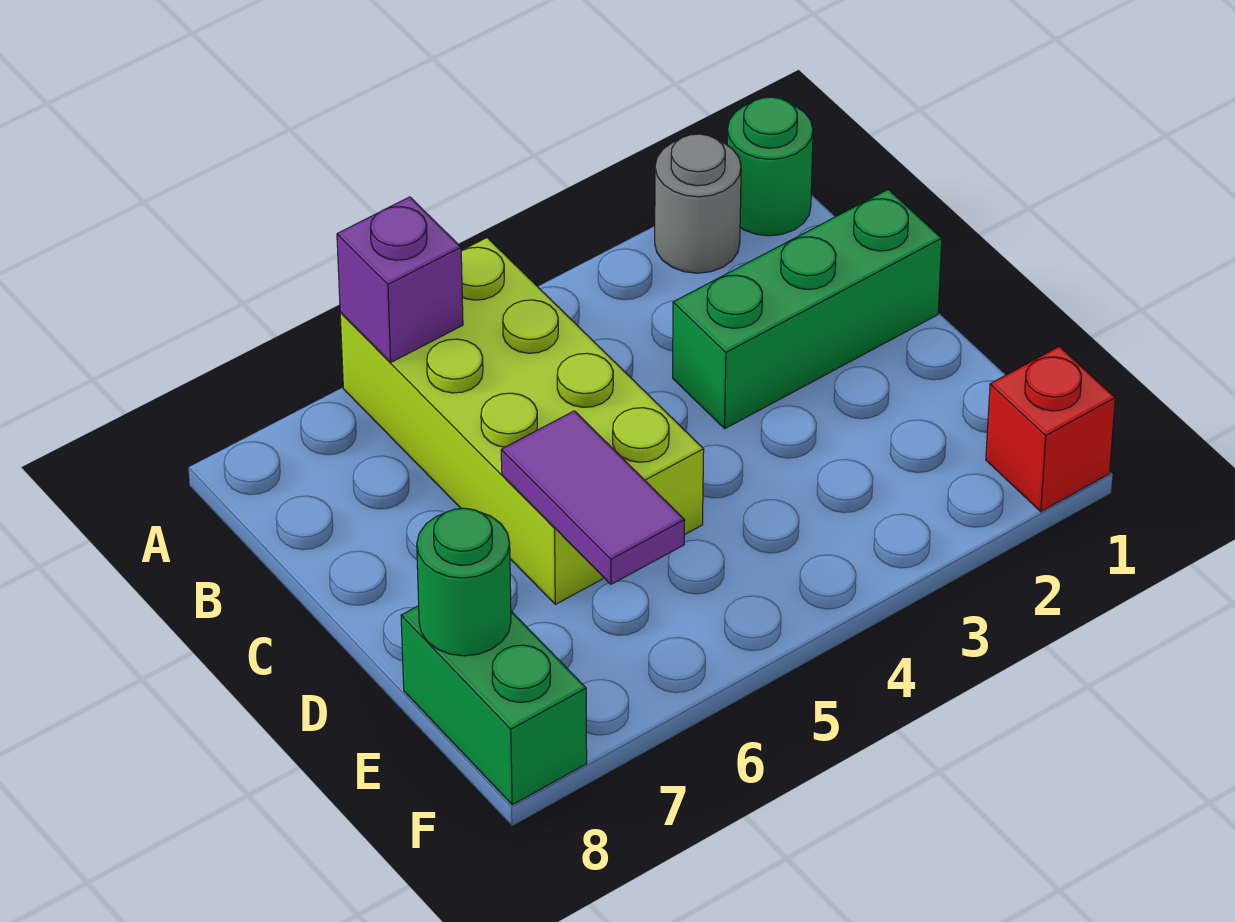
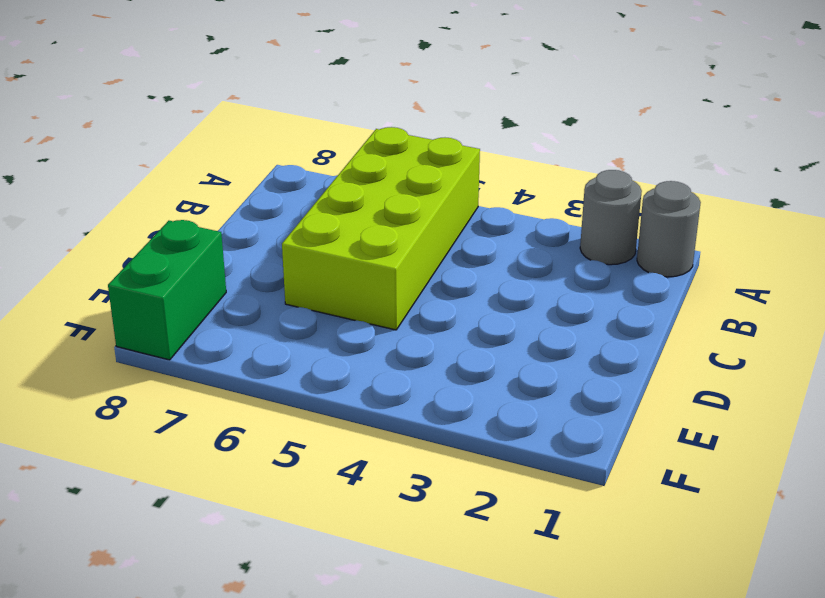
grey round brick A1 level 1 -> green round brick A1 level 1
none -> green brick C1:C3 level 1
none -> red brick F1 level 1

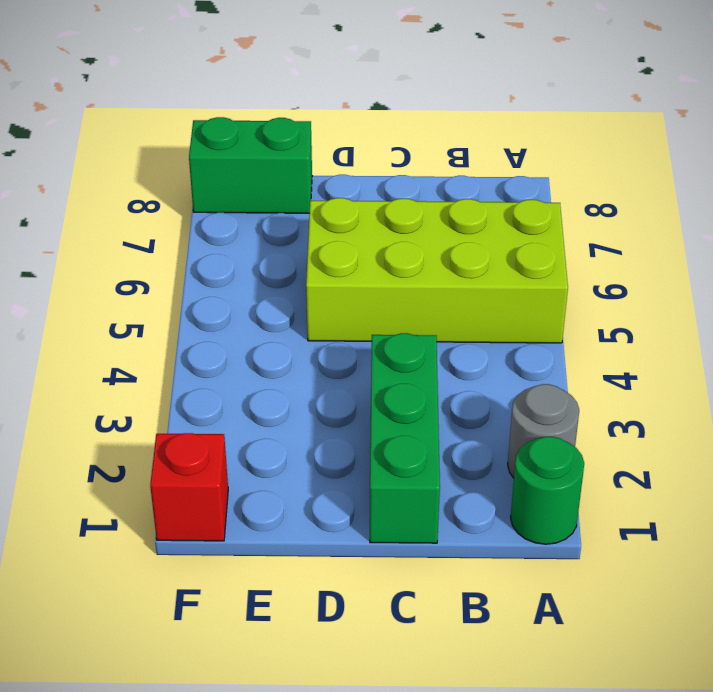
none -> purple brick A6 level 2
none -> purple tile D6:E6 level 2

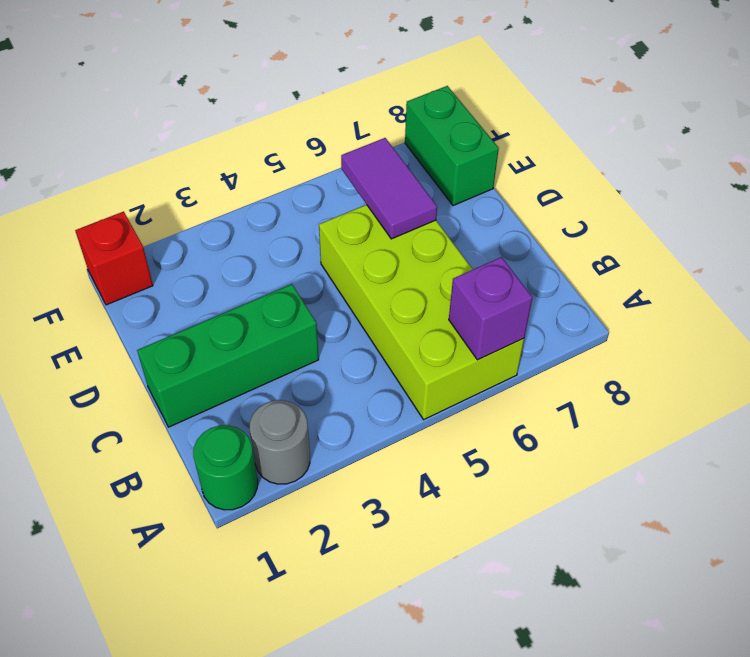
none -> green round brick E8 level 2

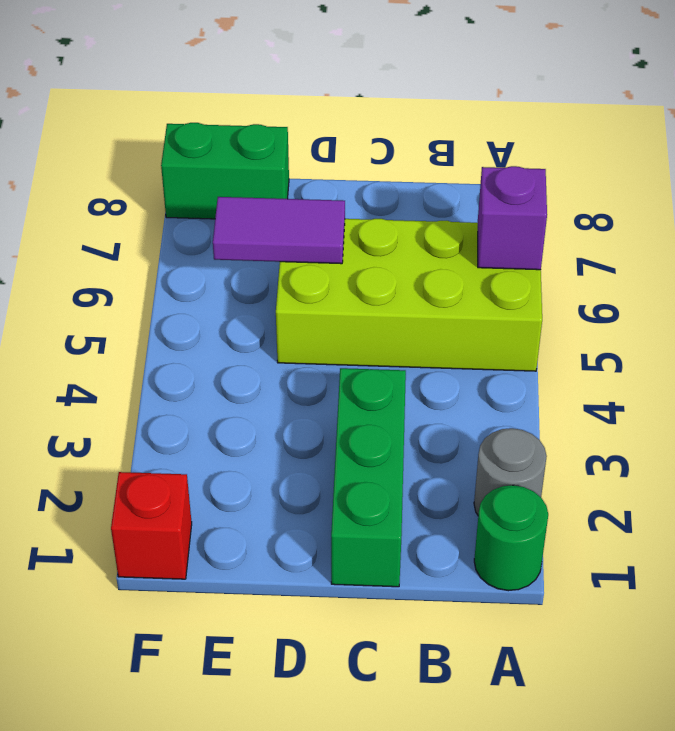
none -> green round brick E8 level 2

